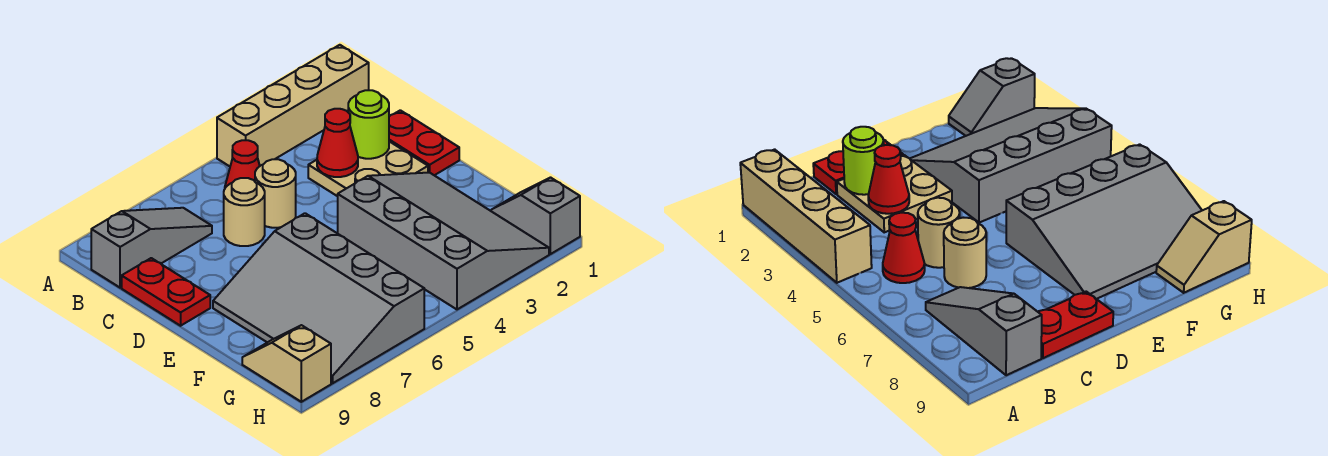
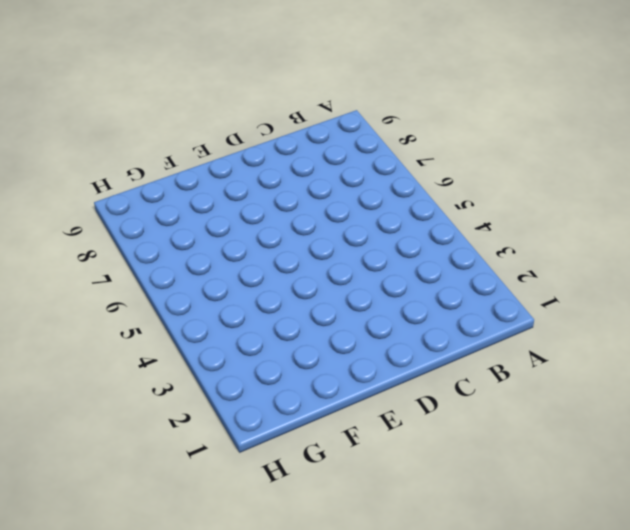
none -> tan brick A1:A4 level 1
none -> red cone B5 level 1
none -> grey slope B7:B9 level 1 top 9

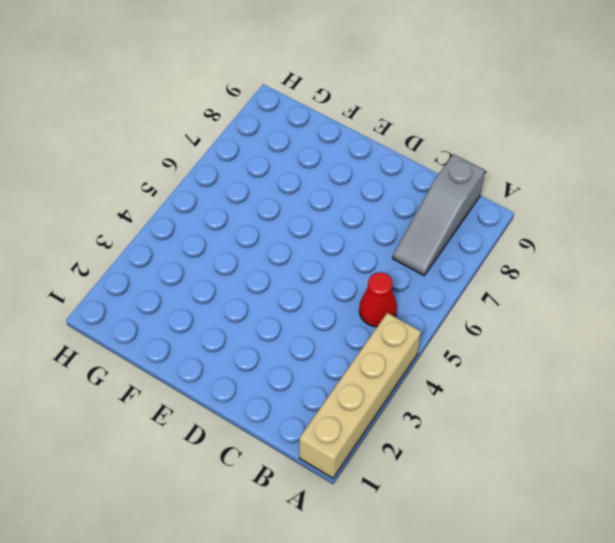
none -> red plate C1:D1 level 1
none -> tan plate C2:D3 level 1
none -> tan round brick C5 level 1

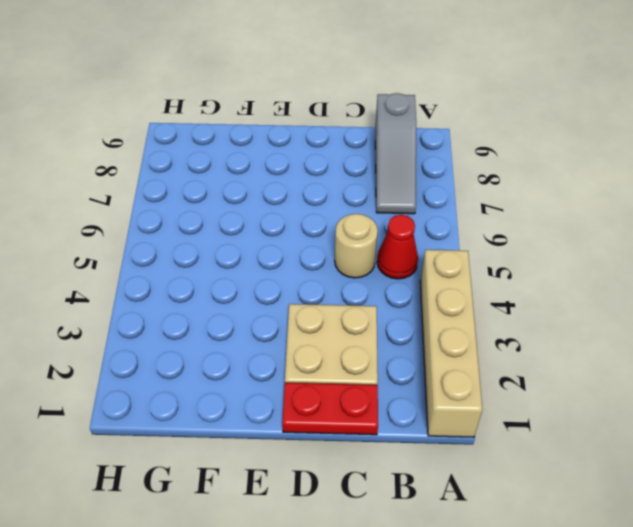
none -> tan round brick C6 level 1
none -> red plate C9:D9 level 1
none -> grey slope E2:H4 level 1 top 4

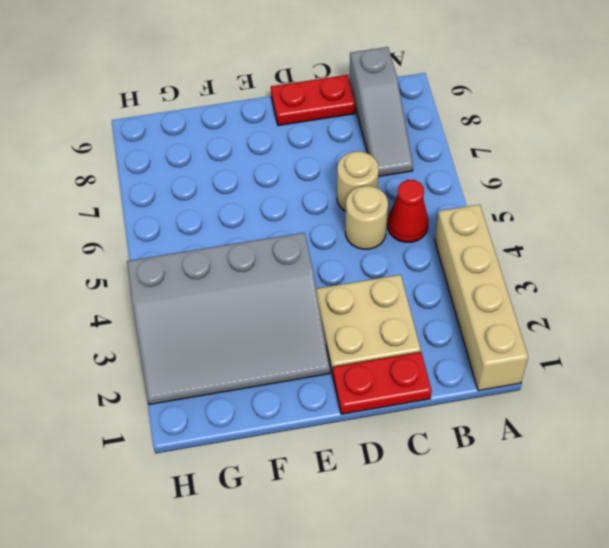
none -> grey slope E6:H8 level 1 top 6
none -> grey slope G1:H1 level 1 top H
none -> tan slope G9:H9 level 1 top H

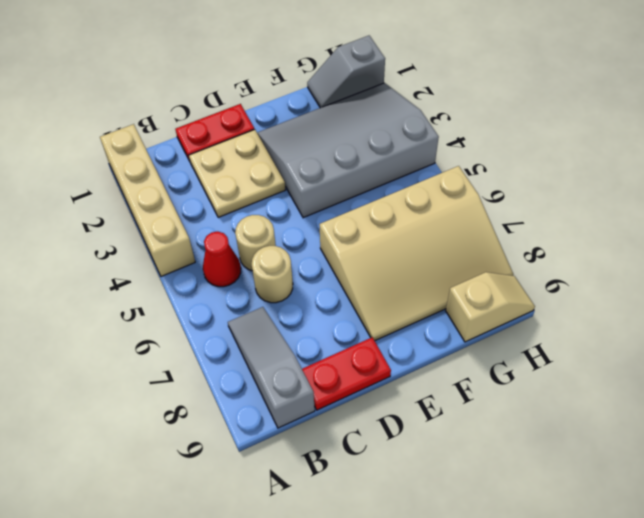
tan slope E6:H8 level 1 top 6 -> grey slope E6:H8 level 1 top 6
tan slope G9:H9 level 1 top G -> tan slope G9:H9 level 1 top H
none -> lime round brick C2 level 2
none -> red cone C3 level 2

